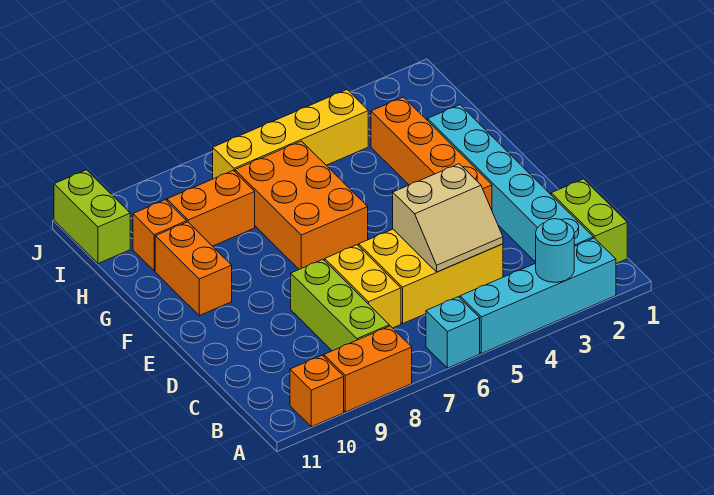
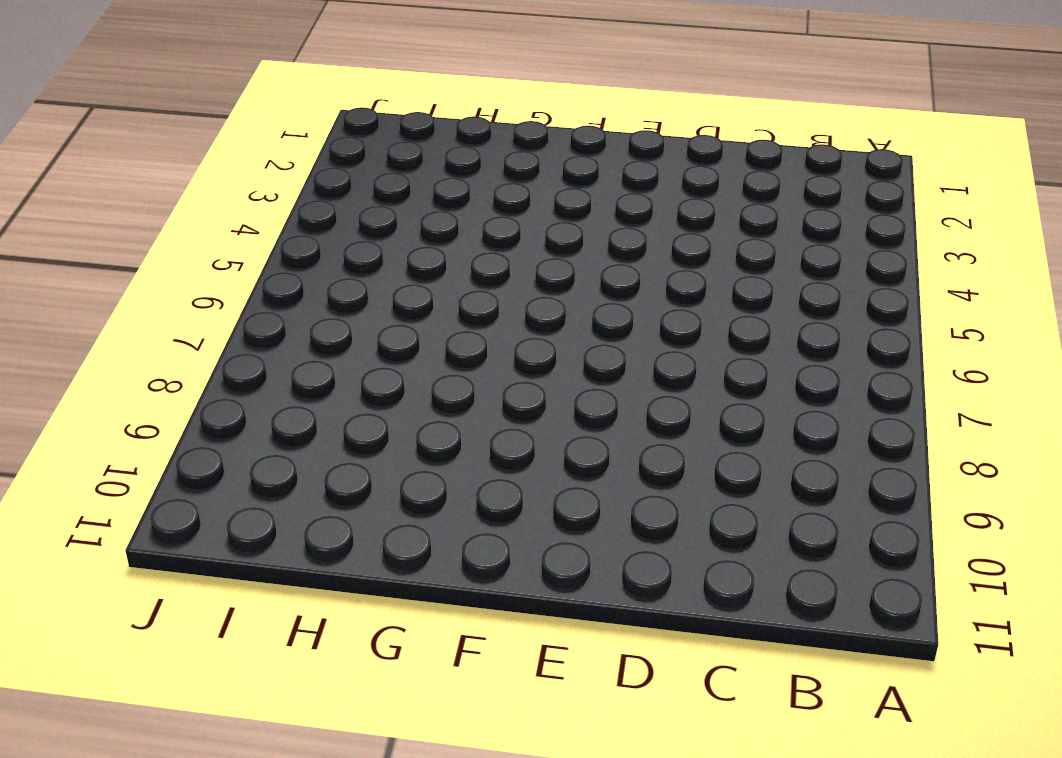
none -> cyan brick A2:A5 level 1
none -> cyan brick A6 level 1
none -> orange brick A8:A9 level 1

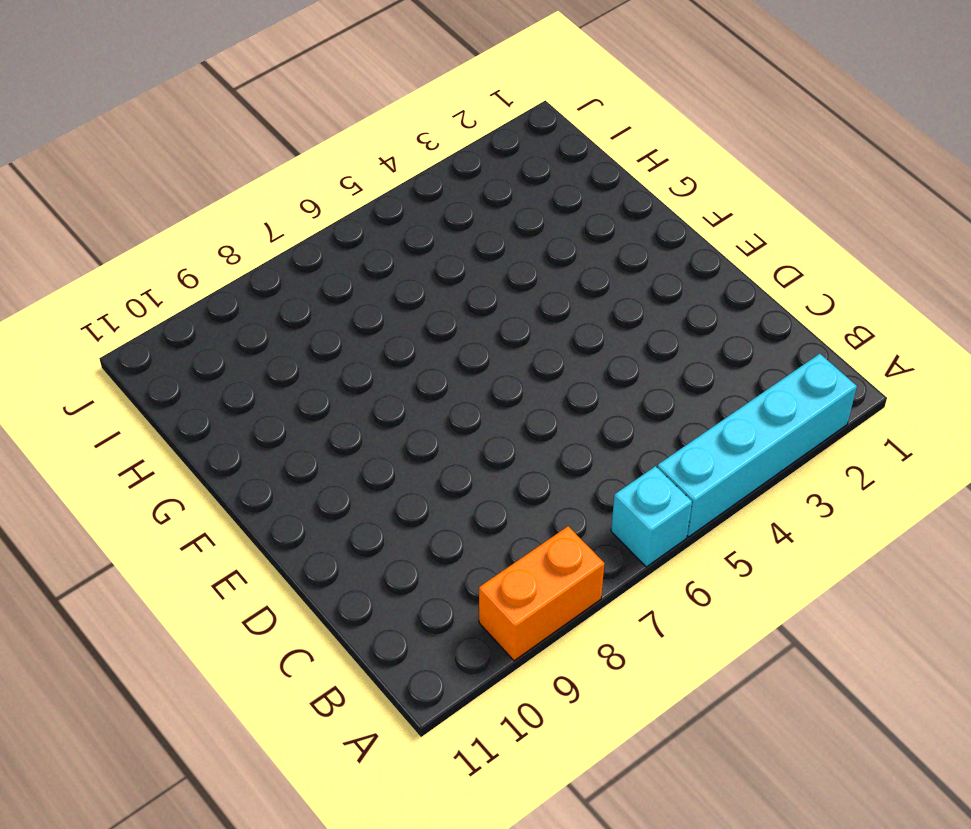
none -> orange brick A10 level 1
none -> lime brick B1:C1 level 1
none -> cyan brick B2:G2 level 1

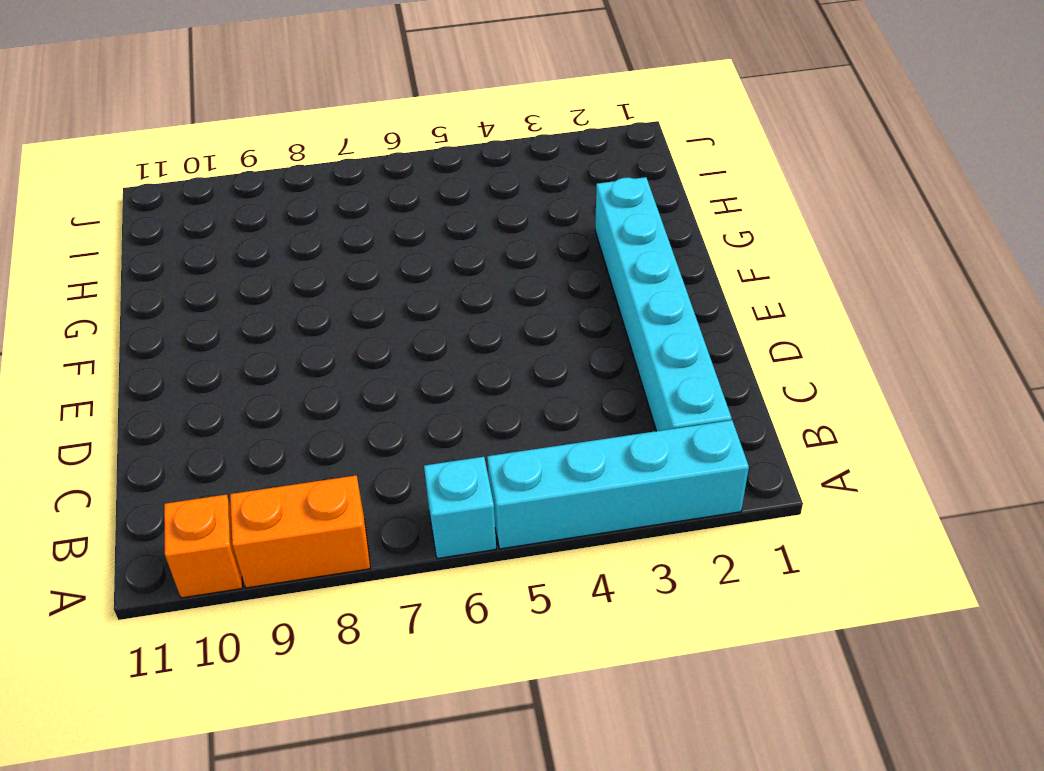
none -> lime brick B1:C1 level 1
none -> lime brick B8:D8 level 1
none -> yellow brick C4:D6 level 1

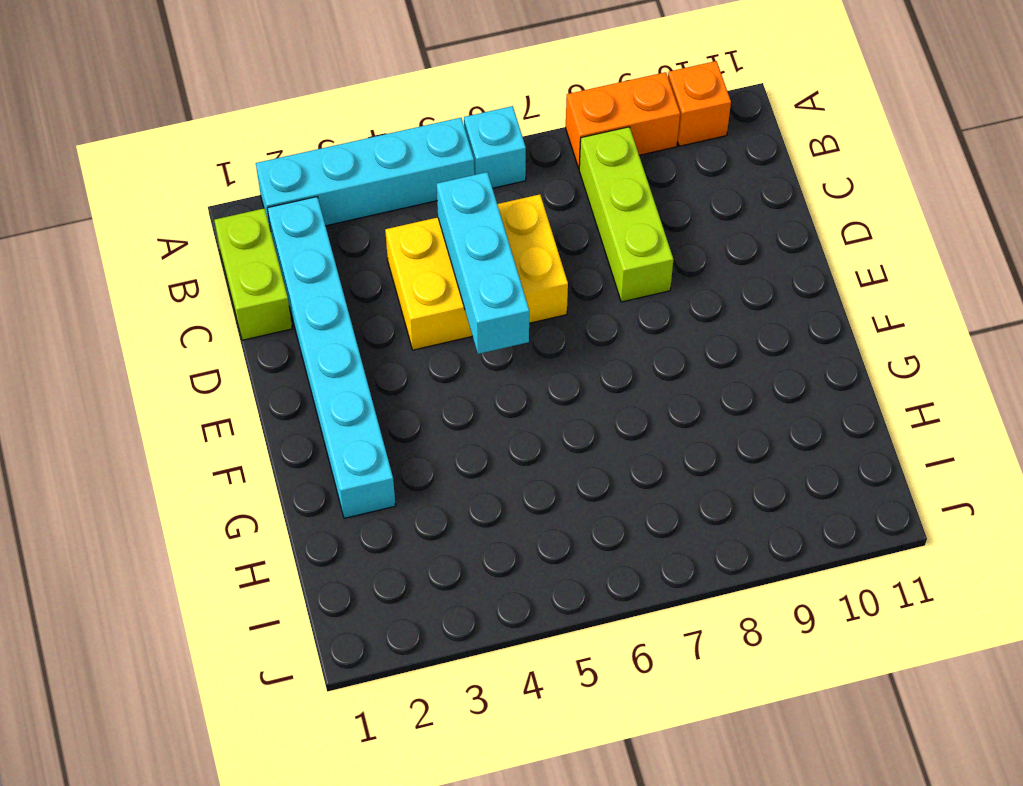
cyan brick C5:E5 level 2 -> tan slope C4:D5 level 2 top D
none -> yellow brick C7:D7 level 1
none -> orange brick E3:H3 level 1
none -> orange brick F6:H7 level 1

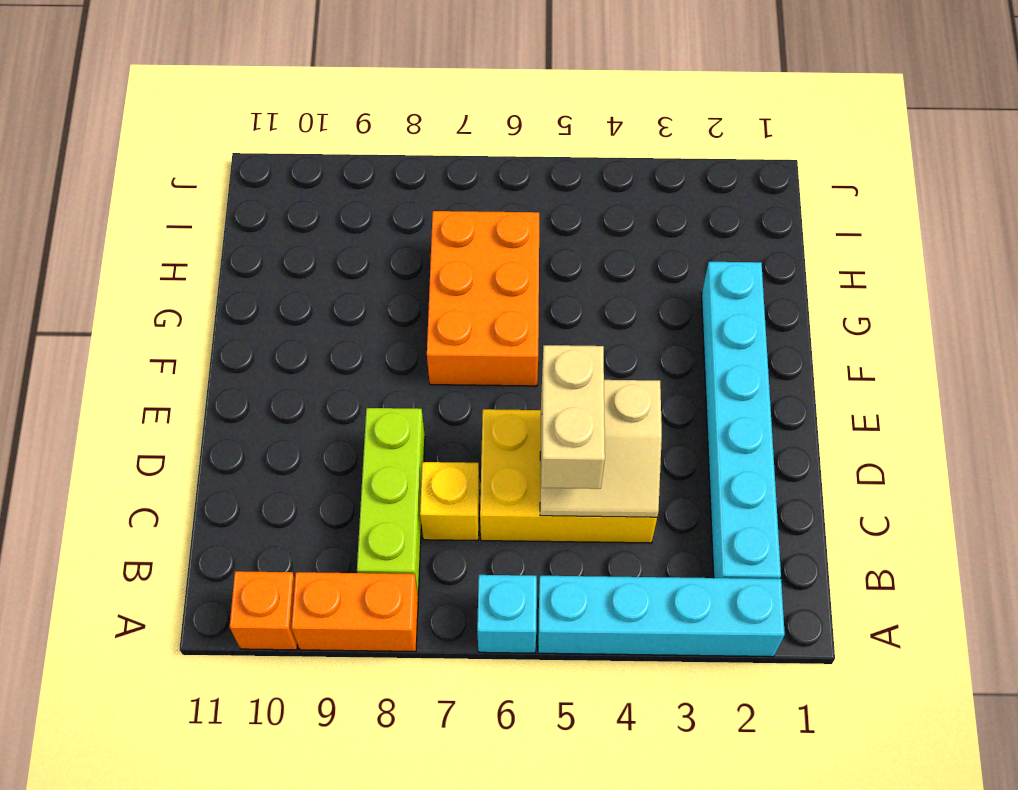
tan brick C5:D5 level 3 -> none
yellow brick C7 level 1 -> yellow brick C7:D7 level 1
none -> lime brick B1:C1 level 1
none -> orange brick E3:H3 level 1
none -> orange brick F10:G10 level 1

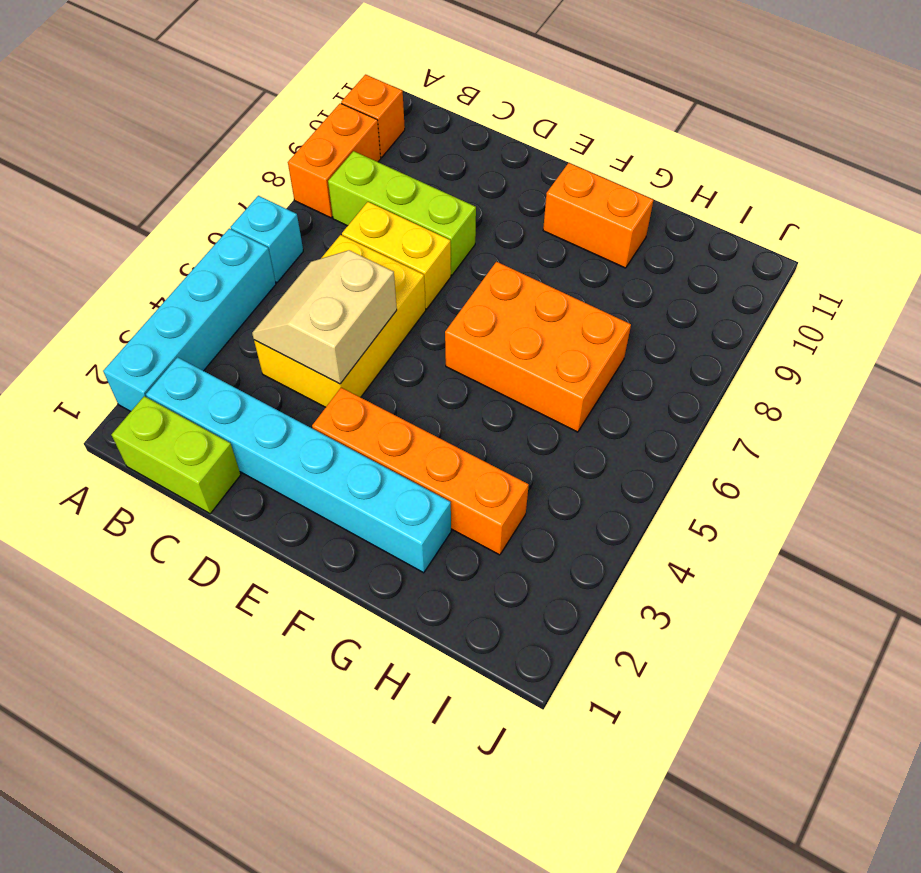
none -> orange brick H8:H9 level 1
none -> orange brick H10 level 1
none -> yellow brick I4:I7 level 1

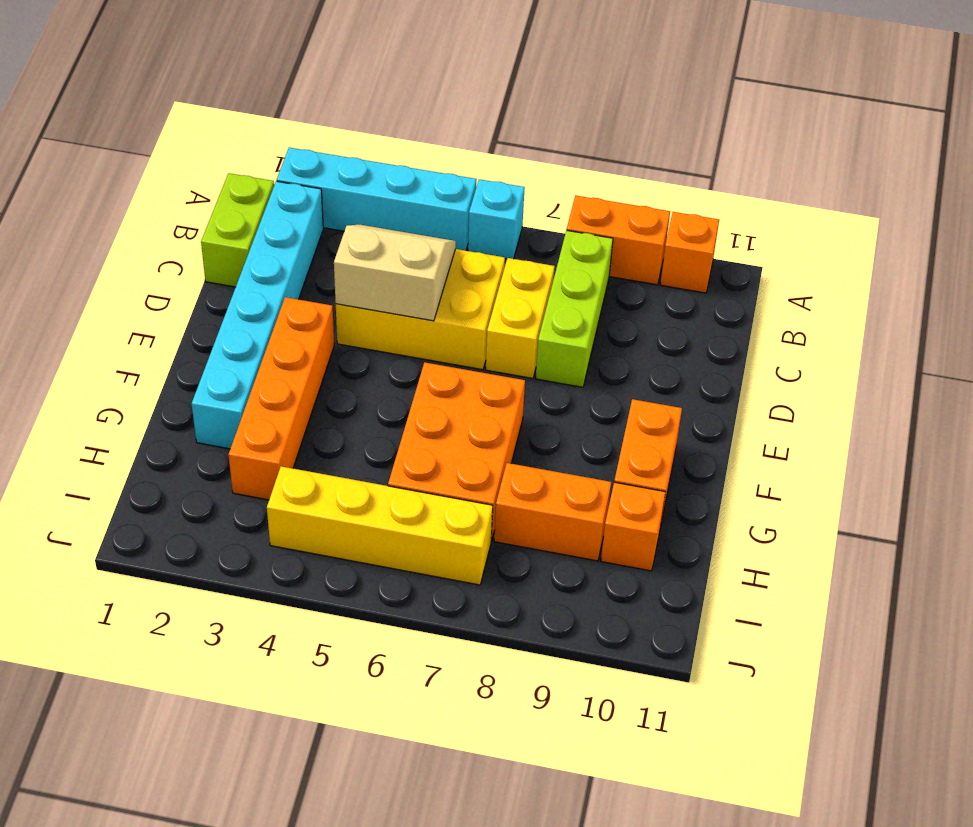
none -> lime brick I11:J11 level 1
none -> cyan round brick A3 level 2

